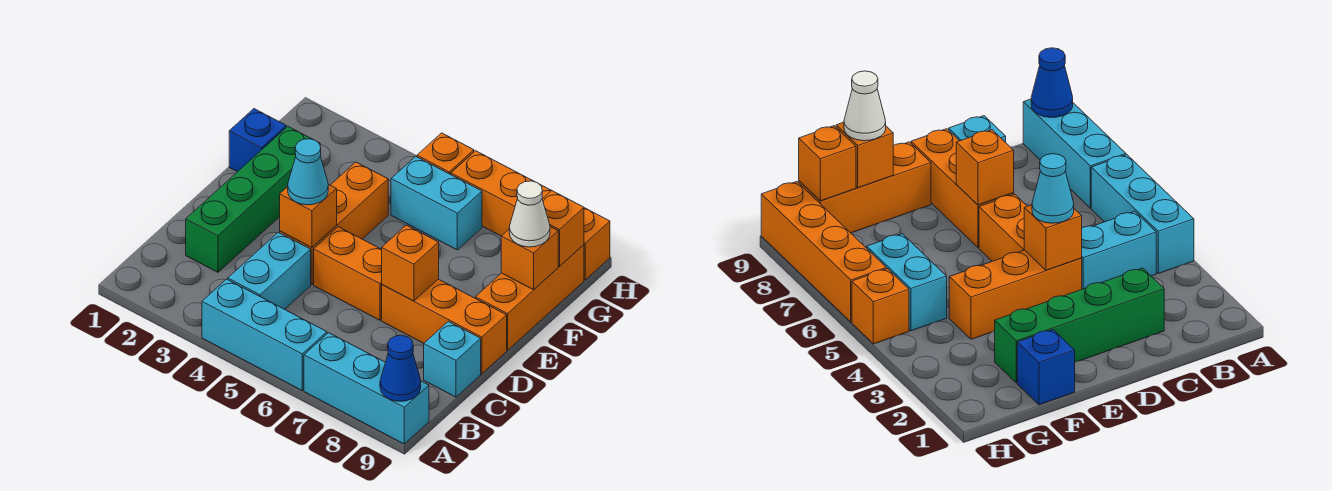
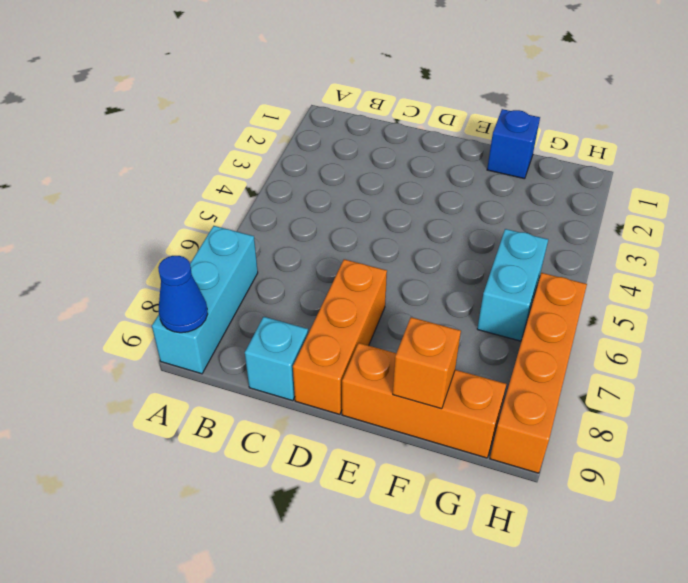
none -> cyan brick A4:A6 level 1
none -> cyan brick B4:C4 level 1
none -> green brick C2:F2 level 1

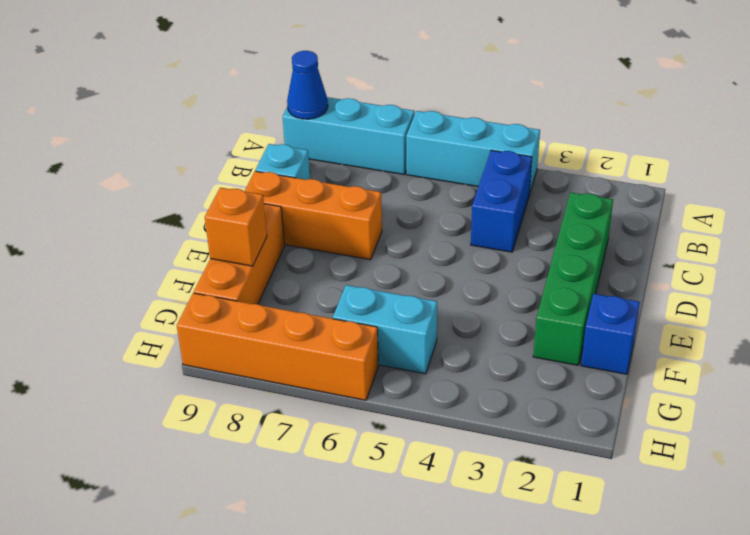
blue brick B4:C4 level 1 -> cyan brick B4:C4 level 1
none -> orange brick D4:F4 level 1
none -> orange brick D5:D6 level 1
none -> orange brick H5 level 1

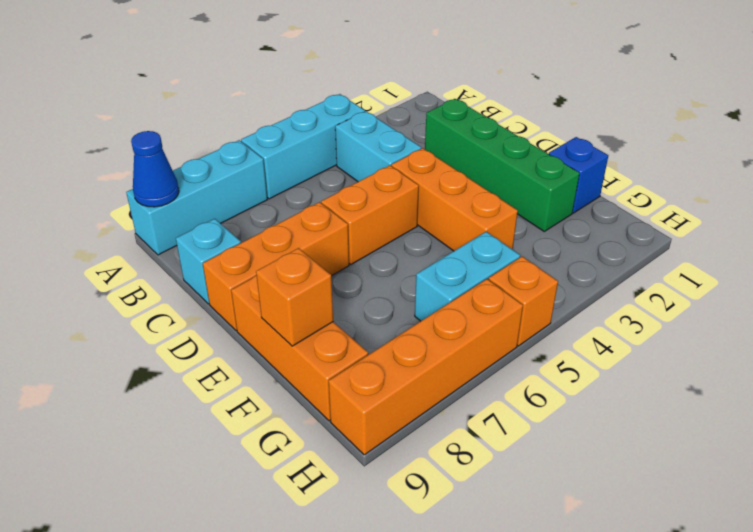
none -> orange brick D4 level 2
none -> orange brick D7 level 2
none -> orange brick G9 level 2

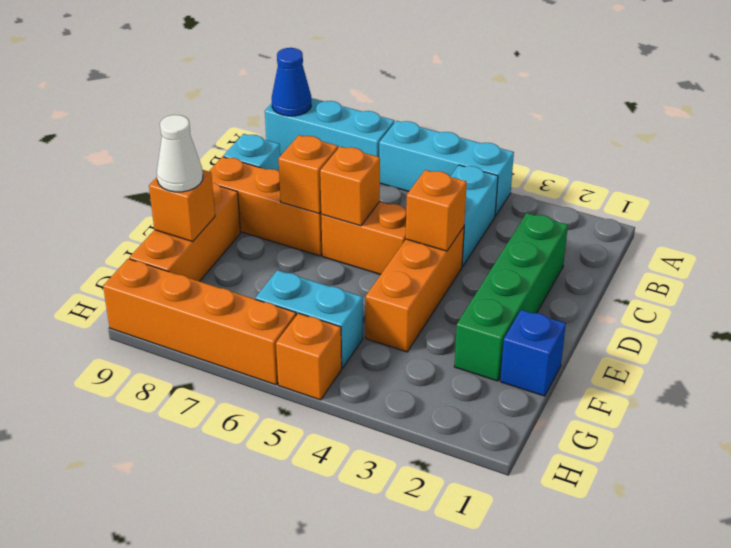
orange brick D6 level 2 -> orange brick G9 level 2
none -> cyan cone D4 level 3

